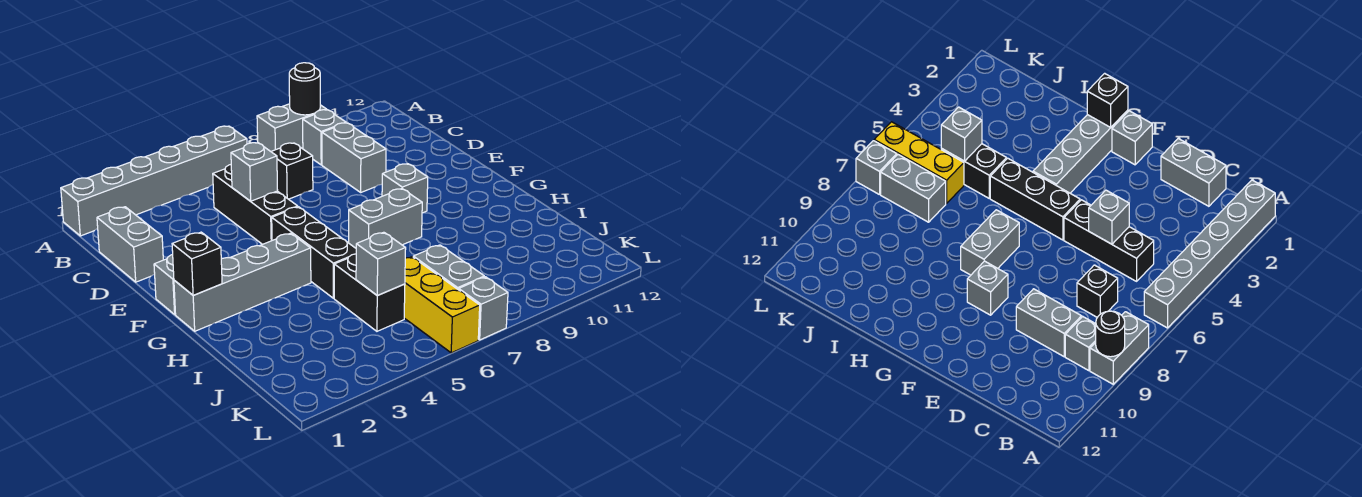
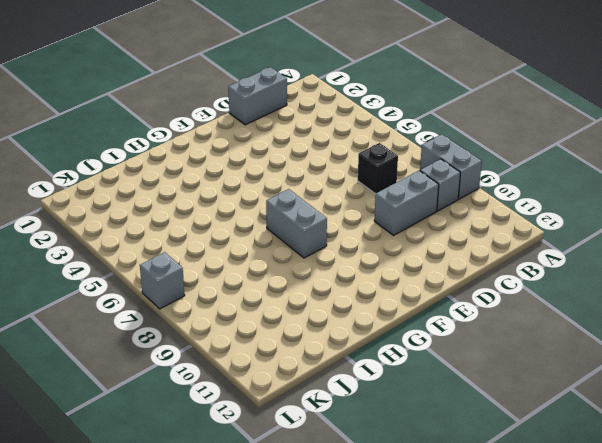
none -> grey brick A1:A6 level 1
none -> black brick C5:E5 level 1
none -> grey brick F1 level 1

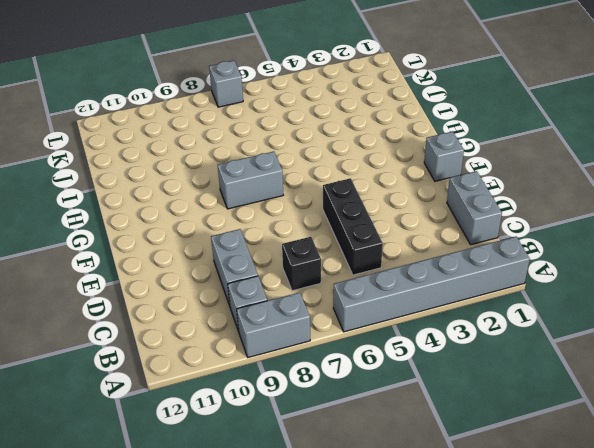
none -> black brick F5:H5 level 1
none -> grey brick F9 level 1
none -> grey brick G1:G4 level 1

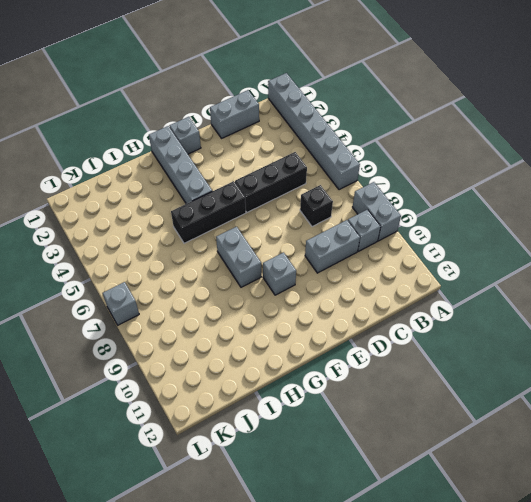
none -> black brick I5:J5 level 1
none -> yellow brick J6:L6 level 1
none -> grey brick J7:K7 level 1

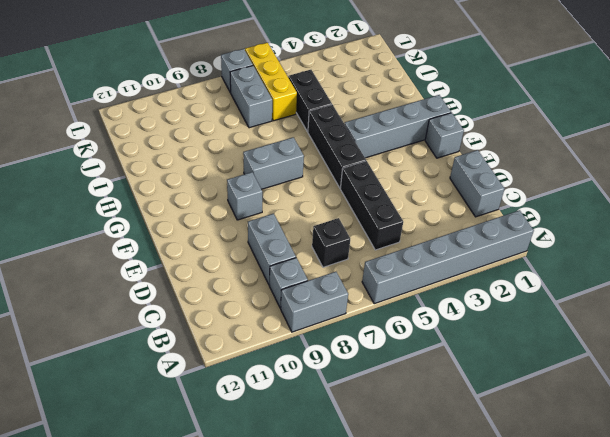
none -> black round brick A9 level 2
none -> grey brick D5 level 2
none -> black brick G1 level 2

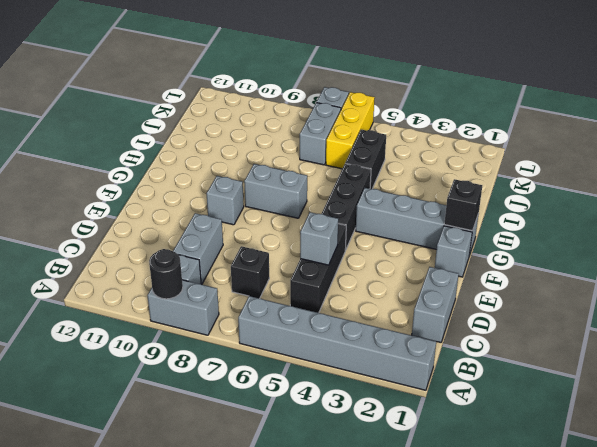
none -> grey brick J5 level 2

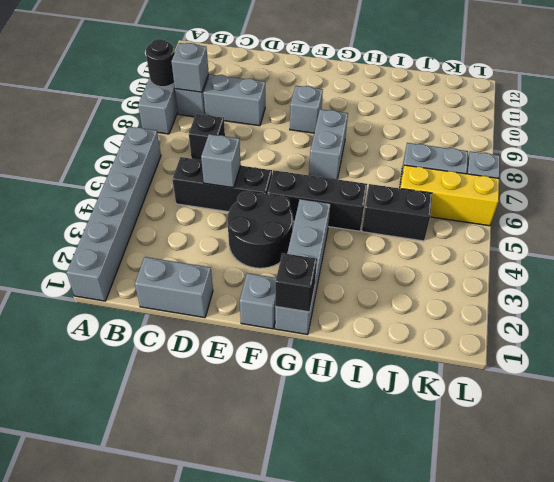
grey brick B9 level 2 -> grey brick J5 level 2
black round brick E3:F4 level 1 -> none

